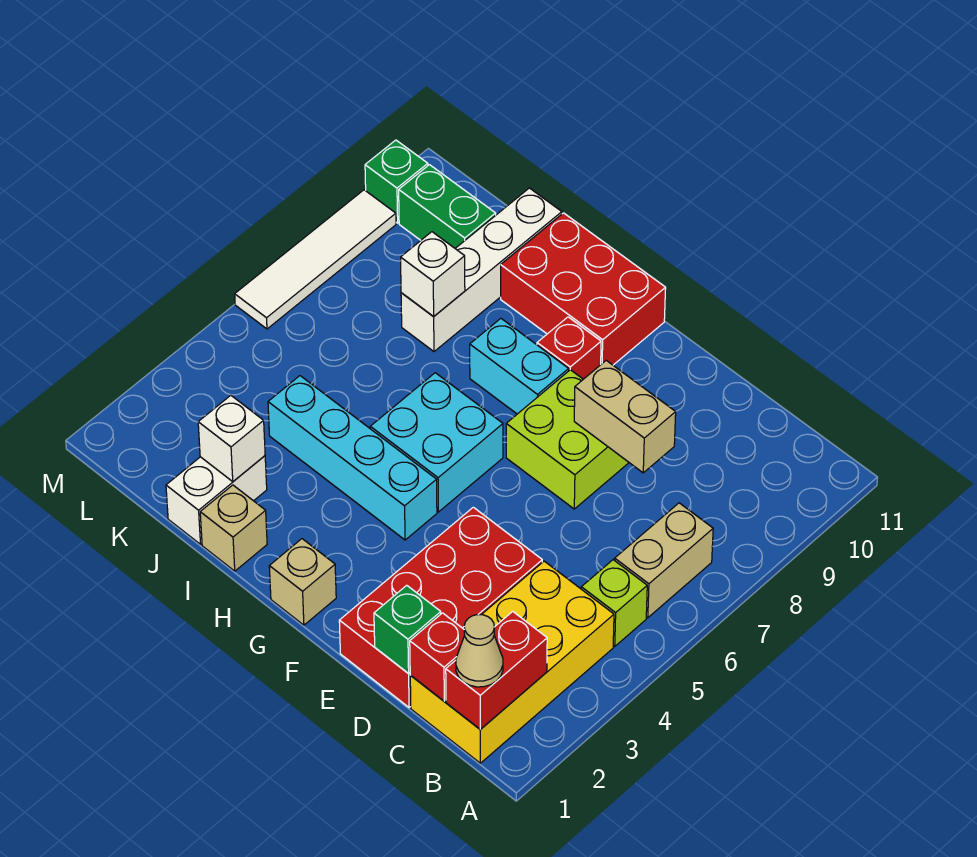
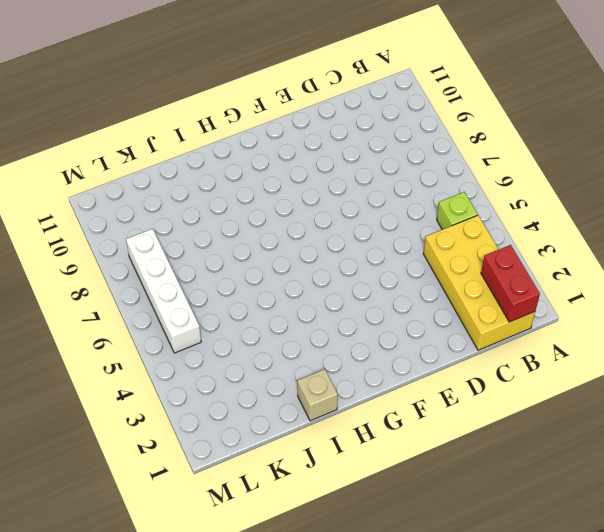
white brick L5:L8 level 1 -> white brick J8:J11 level 1
none -> tan brick B6:B7 level 1
none -> red brick D1:E4 level 1
none -> lime brick E7:F8 level 1

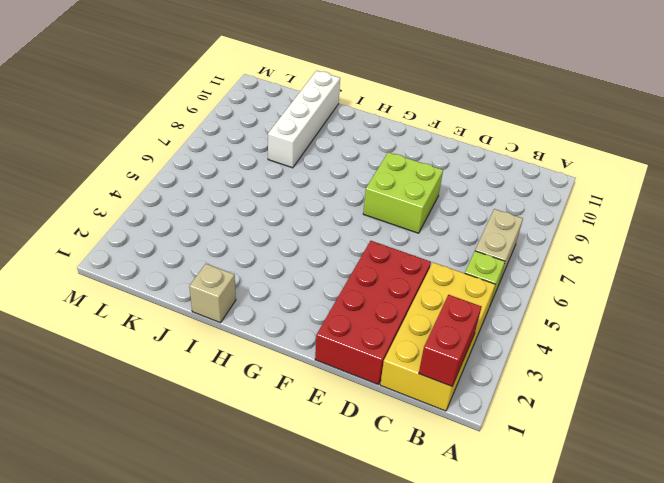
none -> tan brick G1 level 1
none -> cyan brick G4:J4 level 1
none -> cyan brick G5:H6 level 1

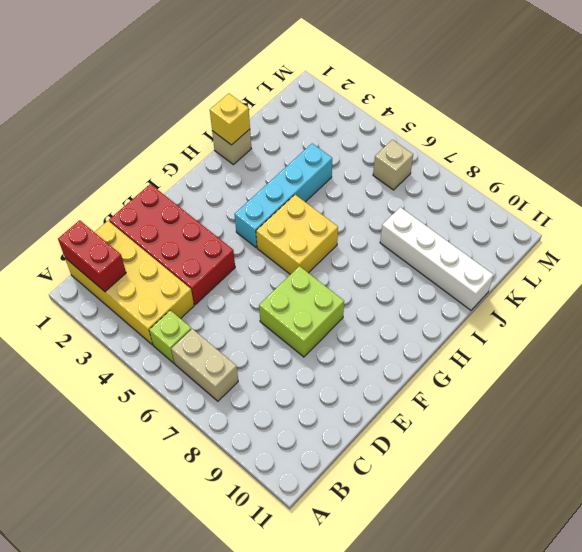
yellow brick G5:H6 level 1 -> cyan brick G5:H6 level 1
yellow brick I1 level 2 -> none
tan brick L6 level 1 -> tan brick G1 level 1
none -> cyan brick G8:H8 level 1
none -> red brick G9 level 1
none -> red brick G10:I11 level 1

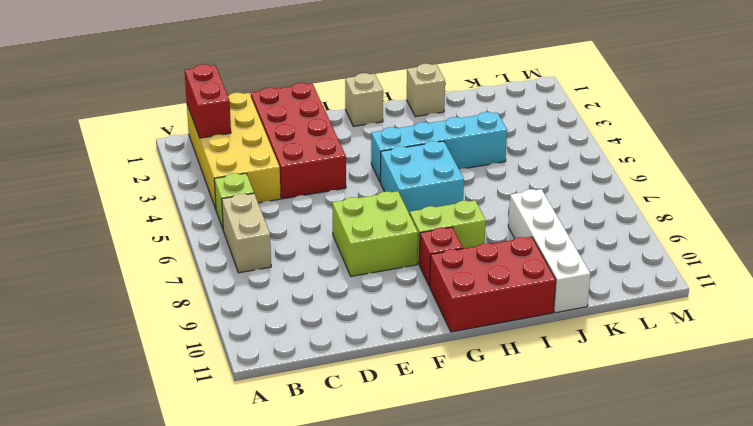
lime brick G8:H8 level 1 -> cyan brick G8:H8 level 1
none -> white brick J1:J2 level 1
none -> green brick K10:L10 level 1
none -> white tile M6:M9 level 1

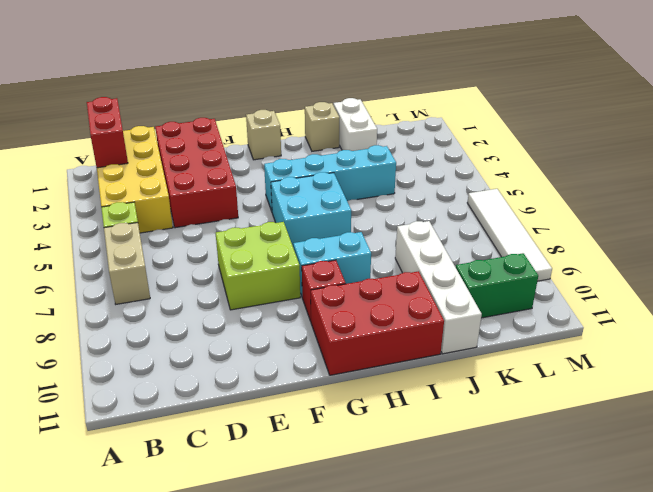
none -> green brick M10 level 1
none -> red brick C1 level 2
none -> green brick D1 level 2

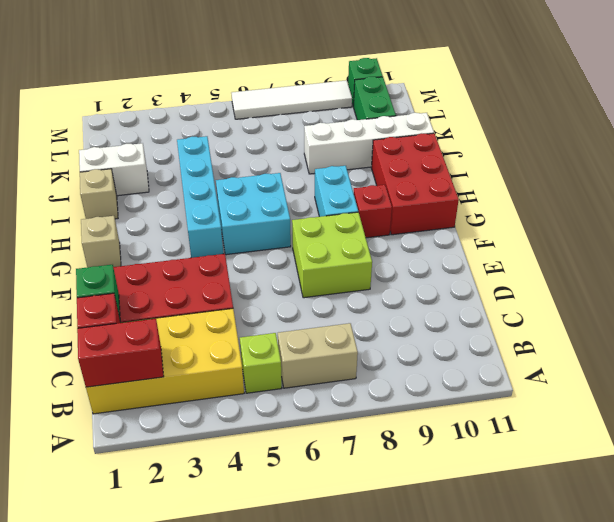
none -> tan brick D8:E8 level 2
none -> white brick J2 level 2
none -> white brick J8 level 2

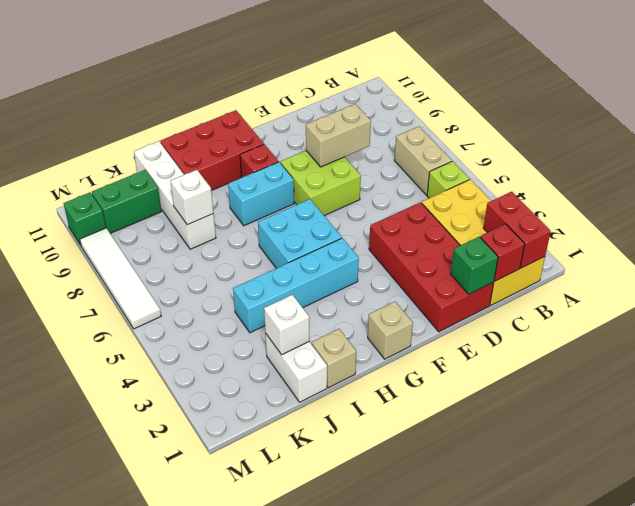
none -> tan cone B1 level 3

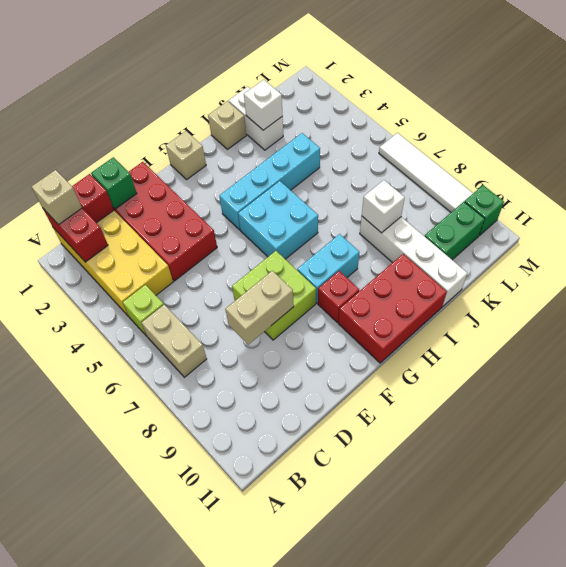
tan brick B1 level 3 -> tan cone B1 level 3

